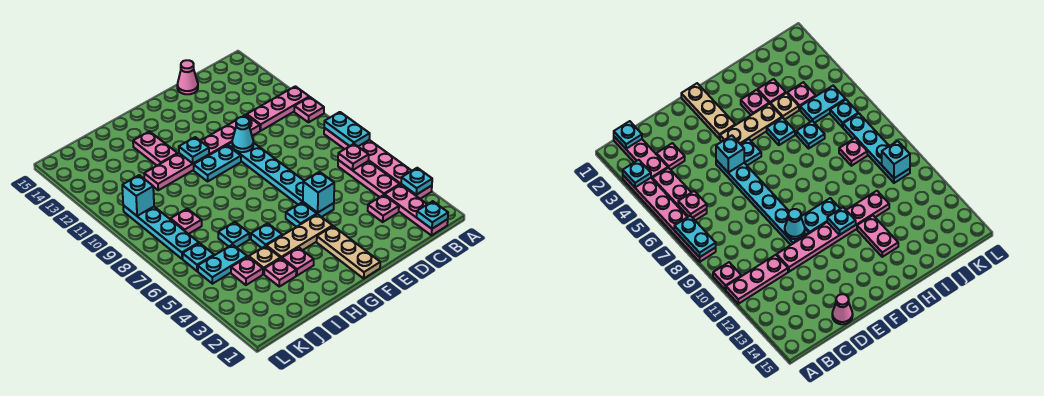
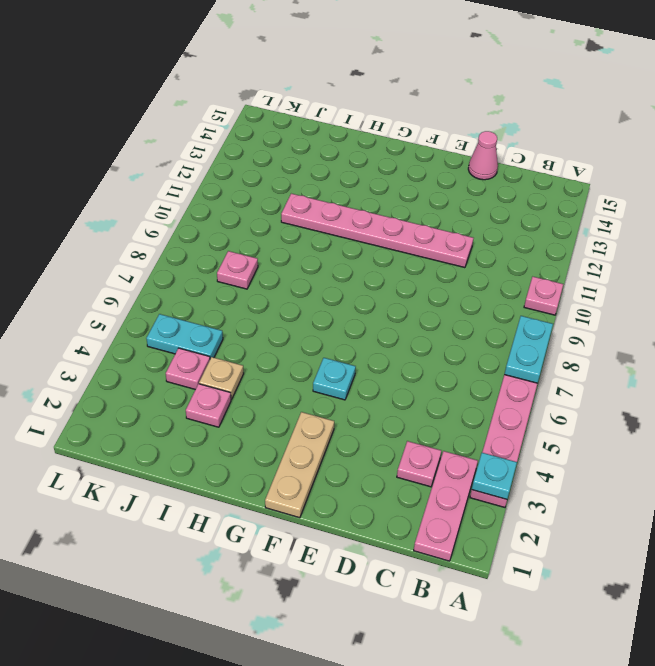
none -> pink plate A11:C11 level 1
none -> pink plate B4:B6 level 1
none -> cyan plate E5:E10 level 1
none -> tan plate F4:H4 level 1

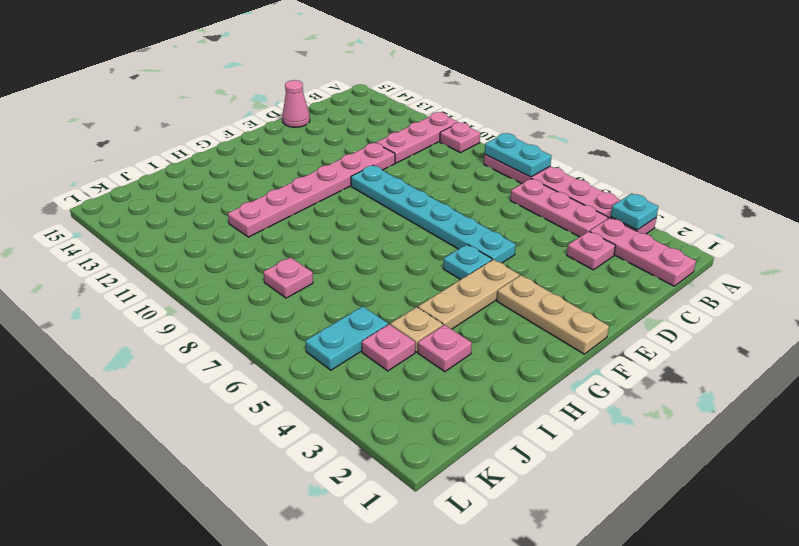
none -> cyan plate F10:G10 level 1
none -> pink plate H3 level 1
none -> cyan plate H5 level 1
none -> pink plate H12:H13 level 1

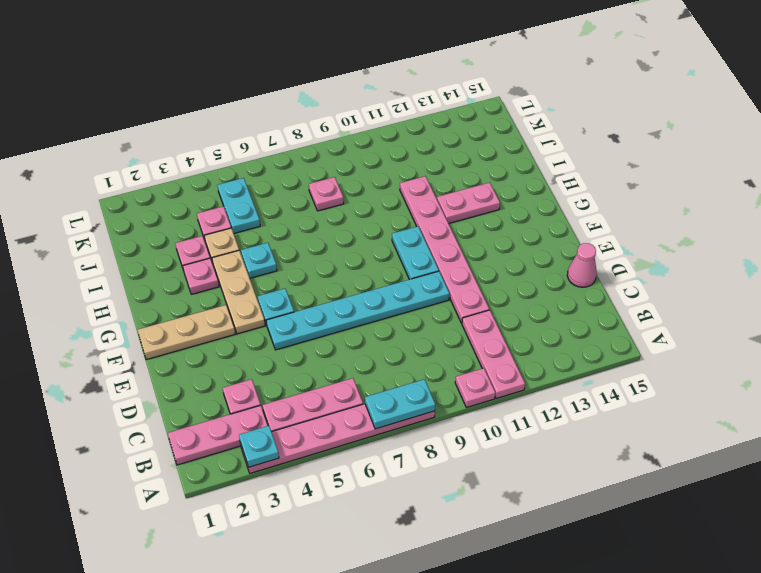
none -> cyan plate I6 level 1
none -> cyan plate K6 level 1
none -> cyan plate K7:K10 level 1
none -> cyan plate B1 level 2

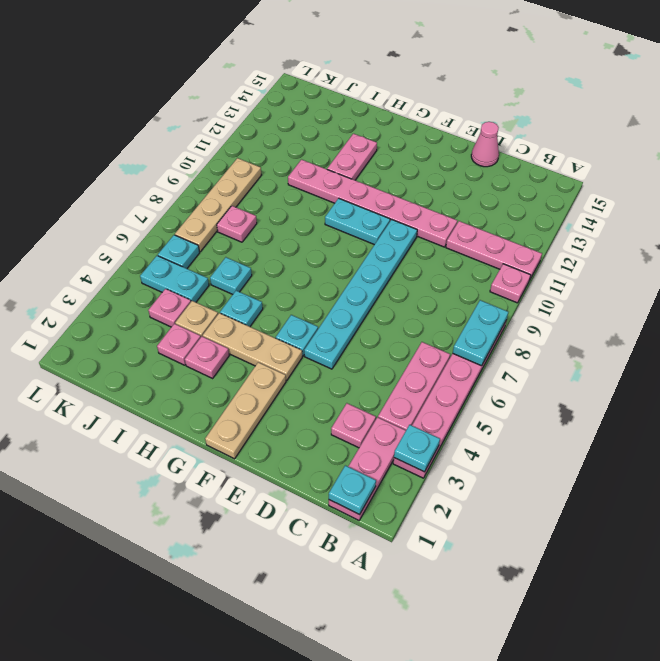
tan plate K7:K10 level 1 -> cyan plate K7:K10 level 1
none -> pink plate B6 level 2
none -> cyan brick E5 level 2
none -> cyan cone E10 level 2
none -> cyan plate G11 level 2

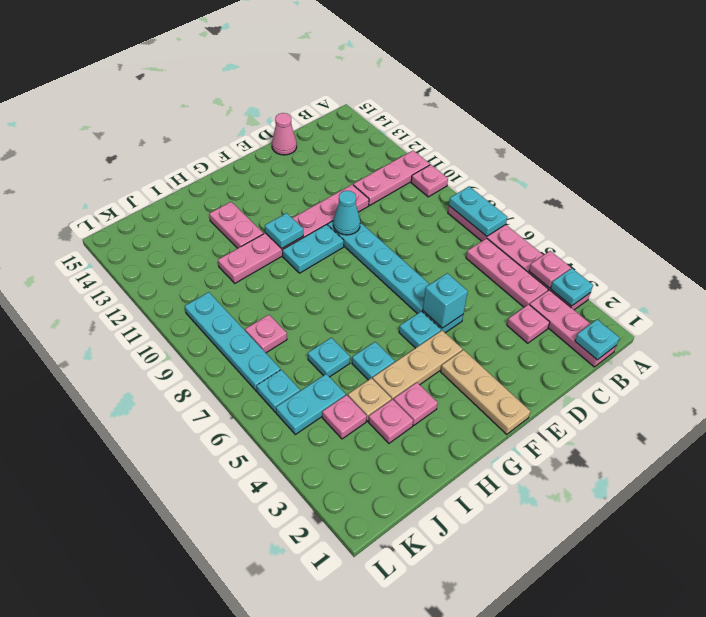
pink plate A4 level 2 -> pink plate B6 level 2
none -> cyan brick K10 level 2

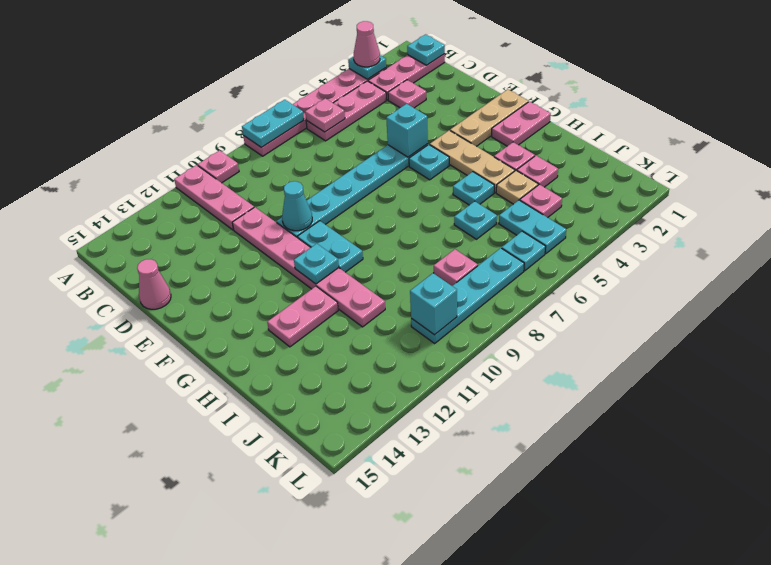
pink cone A3 level 3 -> none
pink plate G1:G2 level 1 -> none

